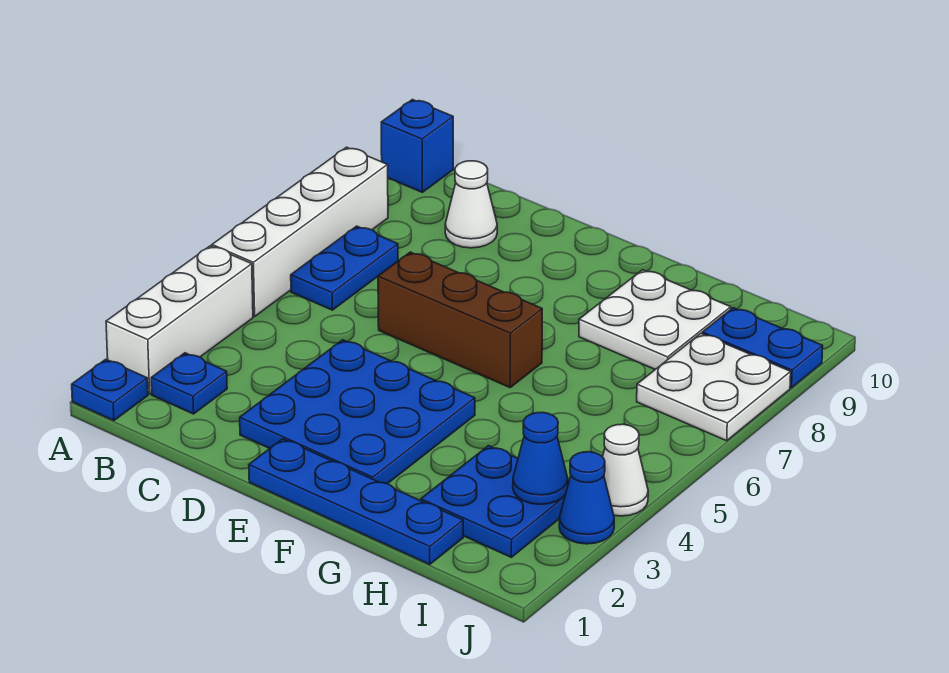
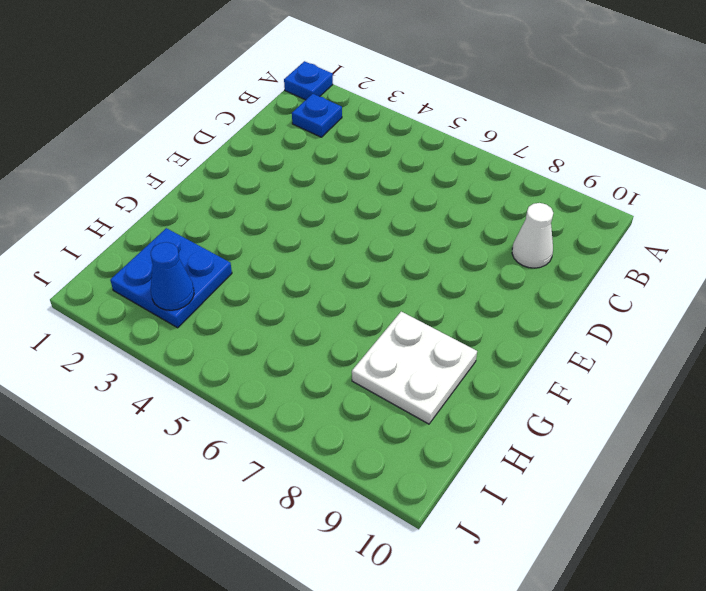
none -> white brick A2:A4 level 1
none -> white brick A5:A8 level 1
none -> blue brick A10 level 1

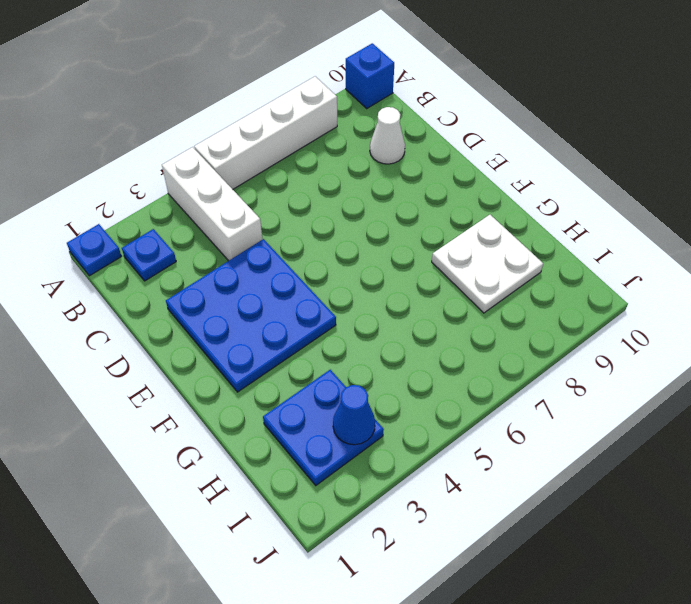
white brick A4:C4 level 1 -> white brick A2:A4 level 1
none -> blue plate B6:B7 level 1
none -> brown brick D6:F6 level 1
none -> blue plate E1:H1 level 1

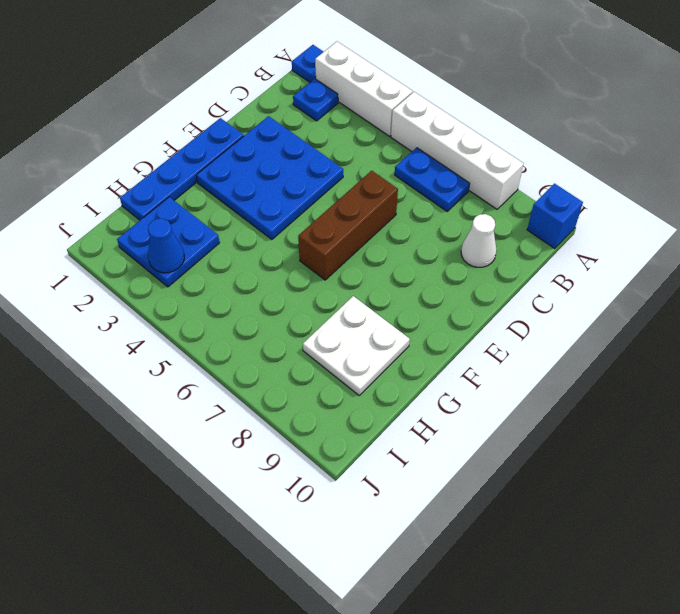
none -> white plate I7:J8 level 1
none -> blue plate I9:J9 level 1
none -> blue cone J3 level 1

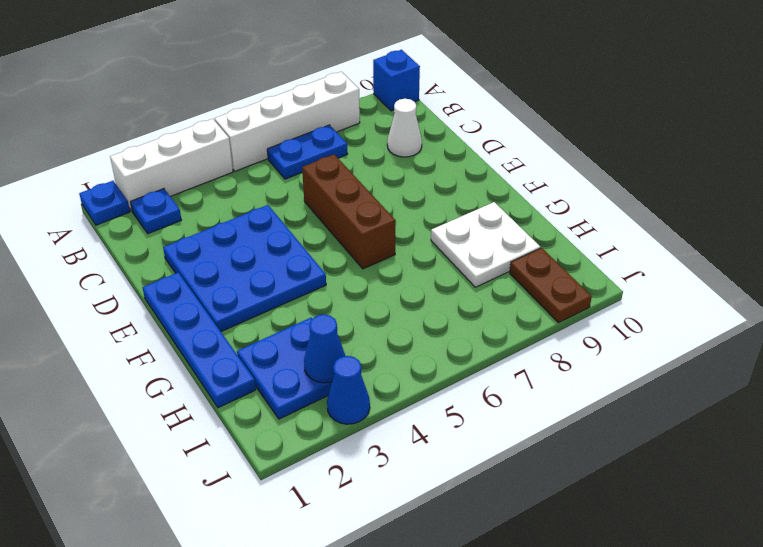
brown plate I9:J9 level 1 -> blue plate I9:J9 level 1
none -> white plate I7:J8 level 1
none -> white cone J4 level 1

